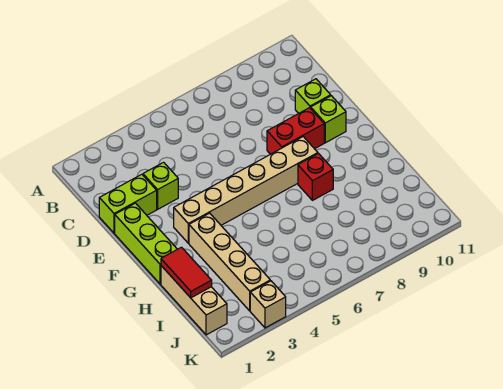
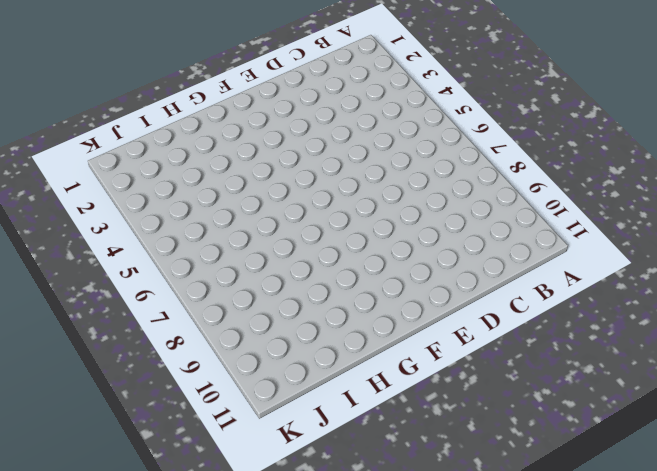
none -> lime brick D1:D2 level 1
none -> lime brick D3 level 1
none -> lime brick D10 level 1

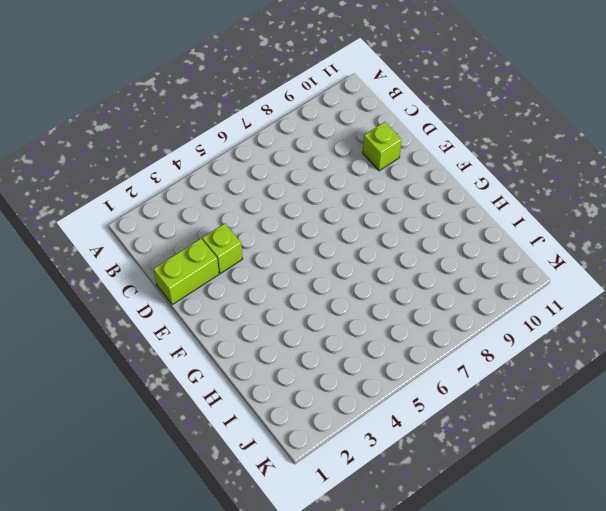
none -> lime brick E1:G1 level 1
none -> red brick E8:E9 level 1
none -> lime brick E10 level 1

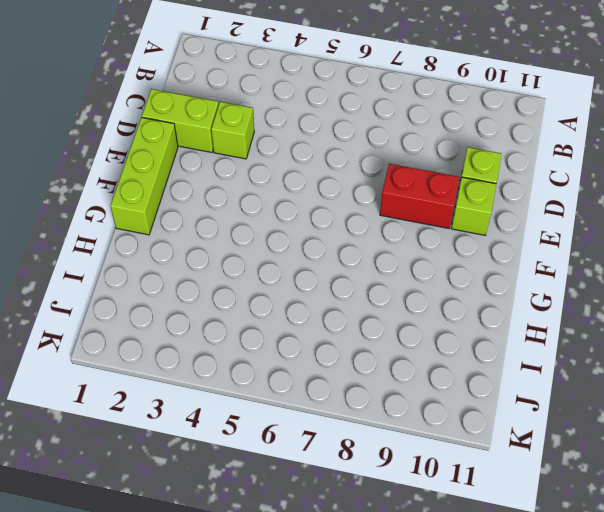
none -> tan brick F3:F8 level 1
none -> tan brick G3:J3 level 1
none -> red brick G8 level 1

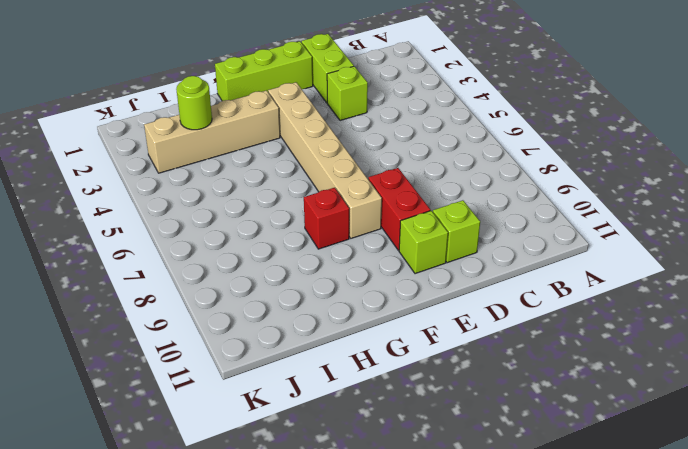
lime round brick I3 level 2 -> none
none -> tan brick H1:J1 level 1
none -> tan brick K3 level 1
none -> red tile H1:I1 level 2

